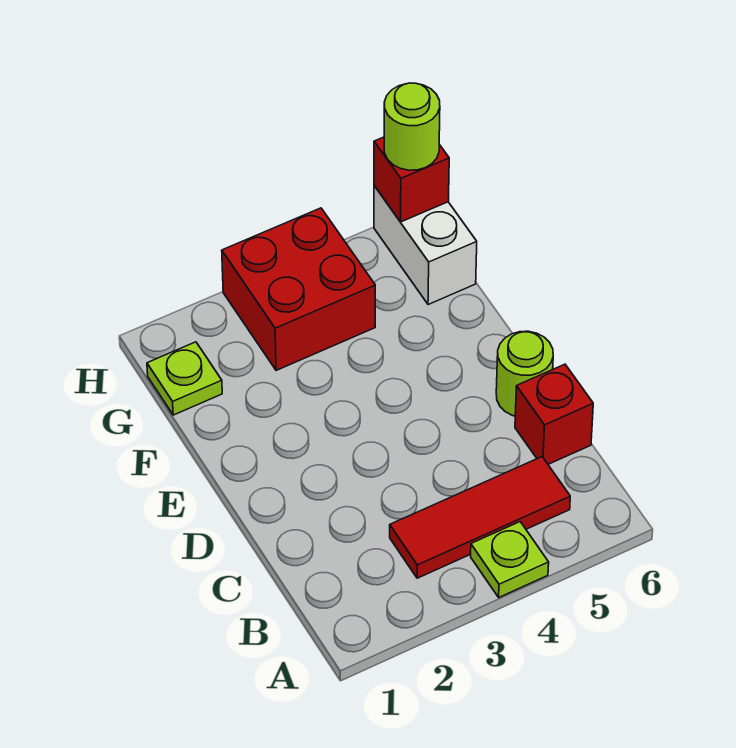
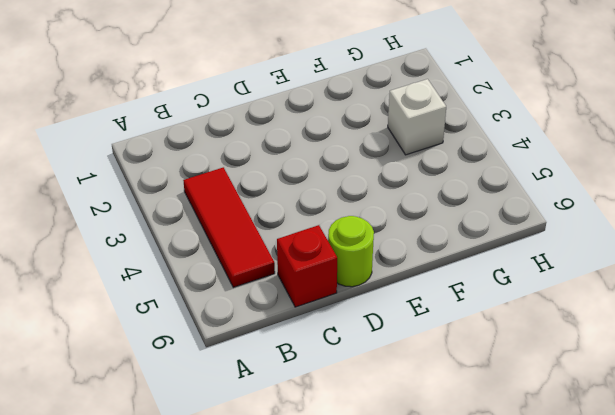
white brick G3 level 1 -> red brick G3:H4 level 1
none -> lime plate A4 level 1
none -> lime plate G1 level 1

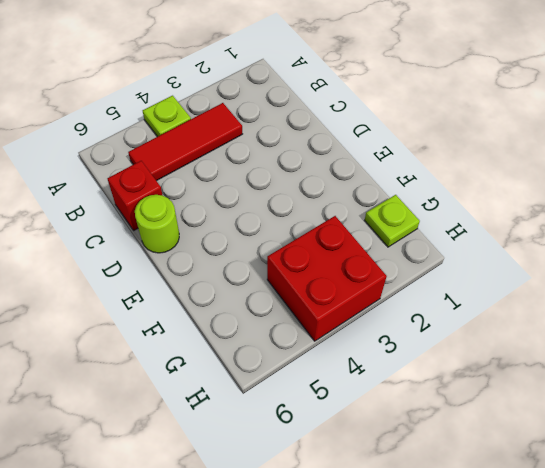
none -> white brick G6:H6 level 1
none -> red brick H6 level 2

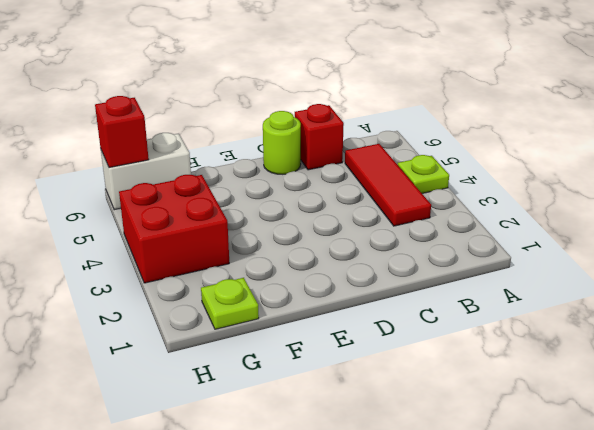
none -> lime round brick H6 level 3

